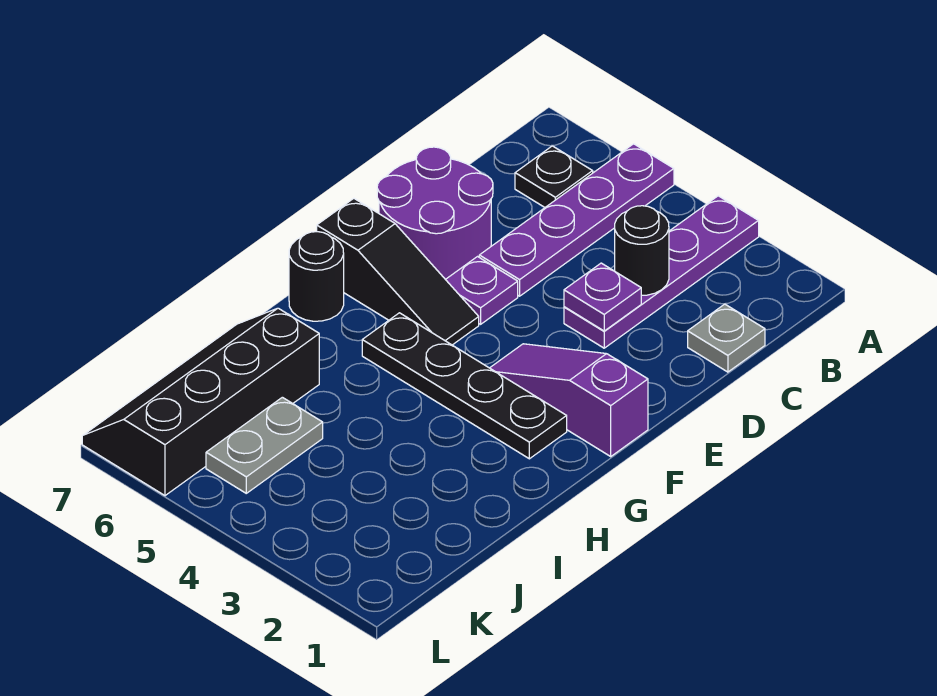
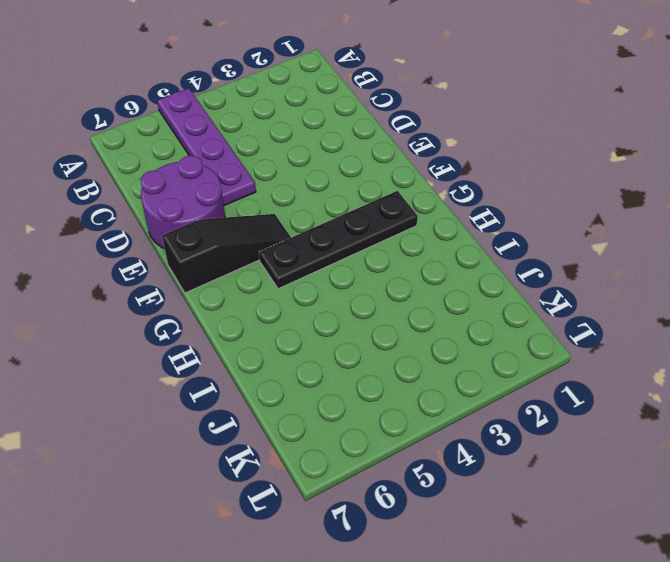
none -> purple plate A3:D3 level 1
none -> black plate B6 level 1
none -> grey plate C1 level 1

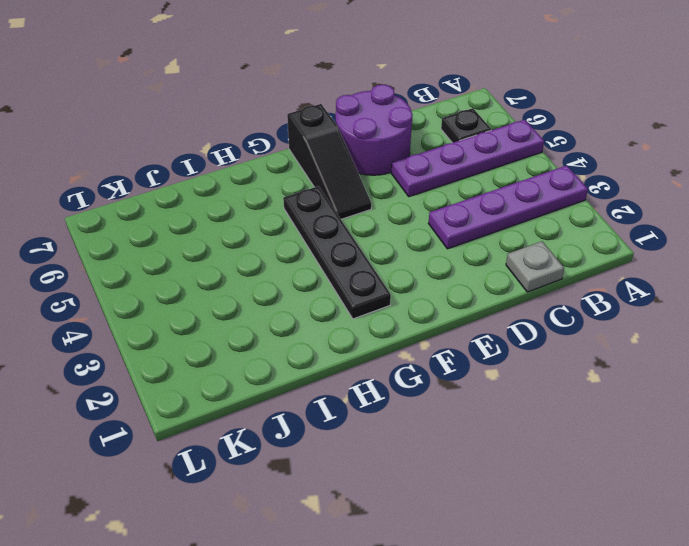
none -> purple plate E5 level 1
none -> purple slope F1:F3 level 1 top 1
none -> black round brick G7 level 1

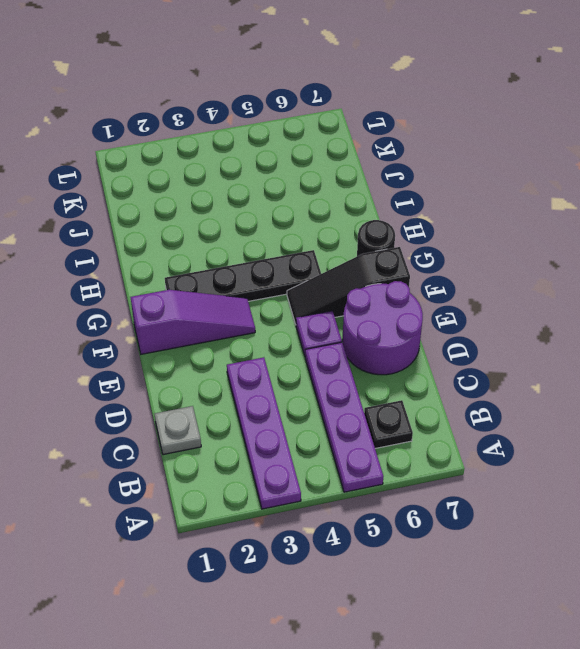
none -> black slope I6:L7 level 1 top 6
none -> grey plate J5:K5 level 1
none -> black round brick C3 level 2

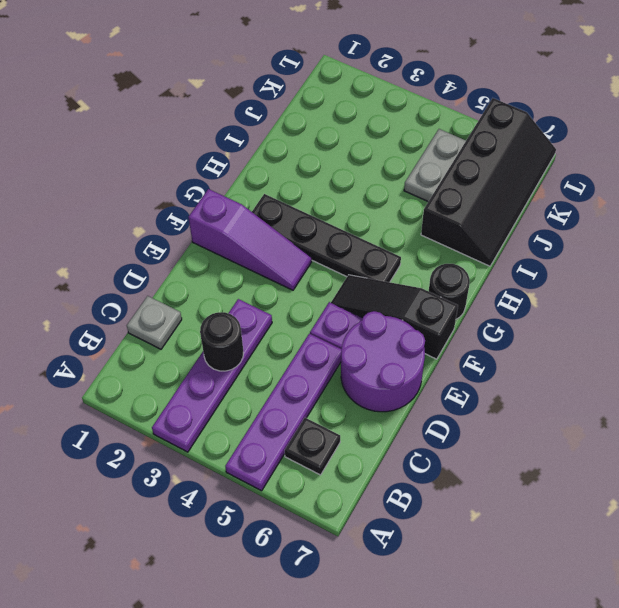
none -> purple plate D3 level 2

